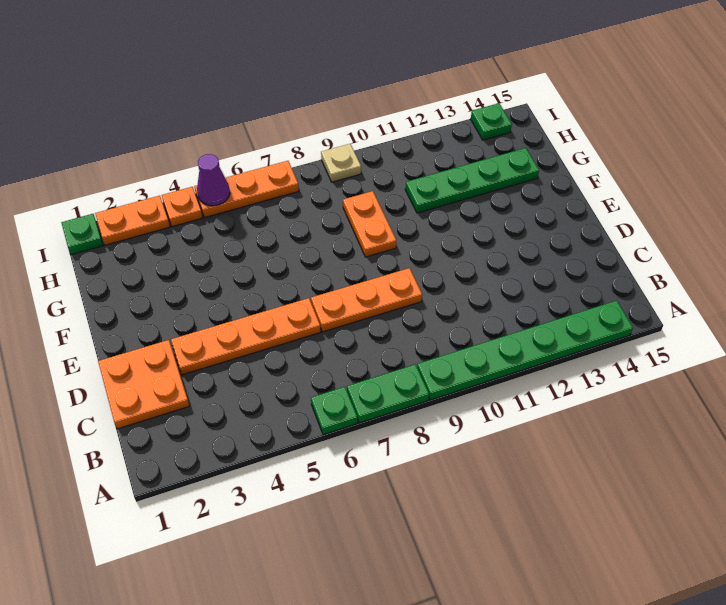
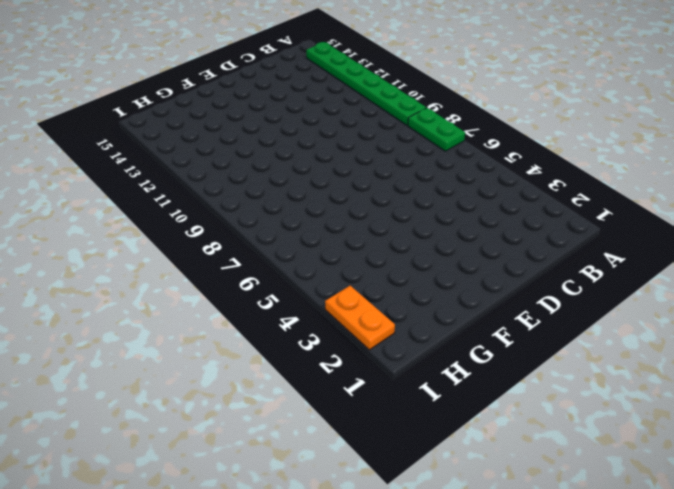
none -> green plate A6 level 1
none -> orange plate C1:D2 level 1
none -> orange plate D3:D6 level 1

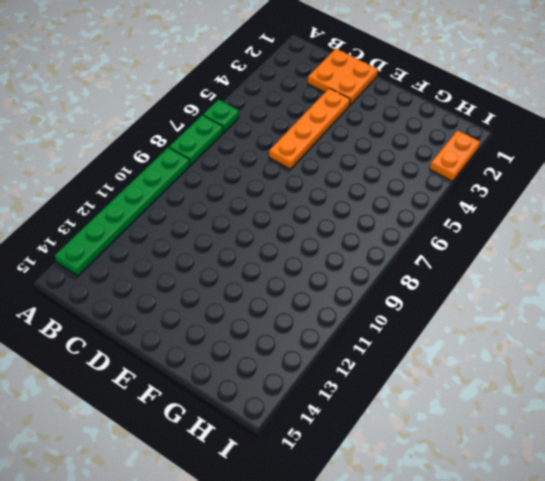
none -> orange plate D7:D9 level 1
none -> orange plate F9:G9 level 1
none -> green plate G11:G14 level 1

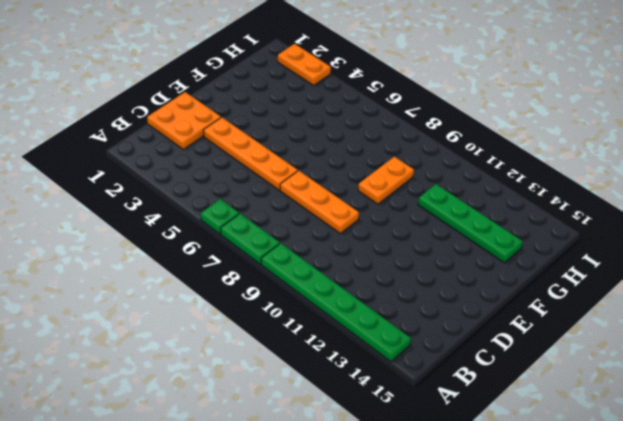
none -> green plate I1 level 1
none -> orange plate I4 level 1
none -> orange plate I5:I7 level 1

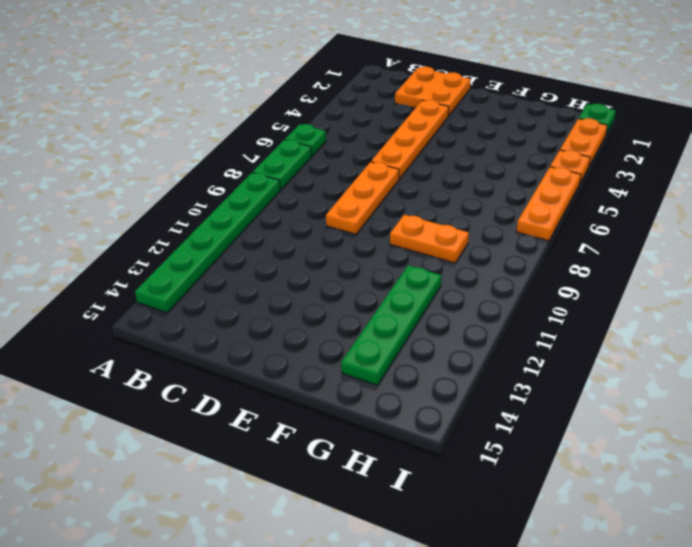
none -> tan plate I9 level 1
none -> green plate I14 level 1
none -> purple cone I5 level 2

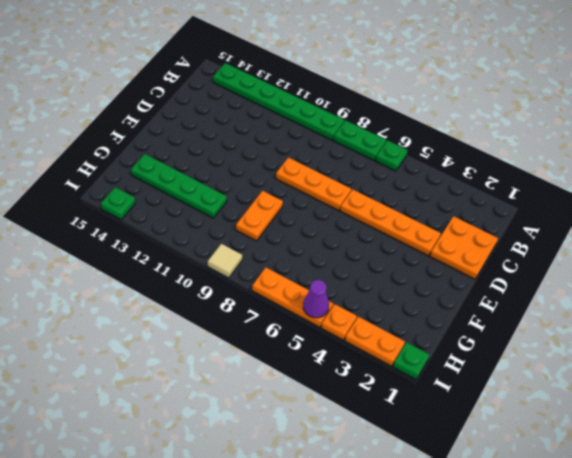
tan tile I9 level 1 -> tan plate I9 level 1

